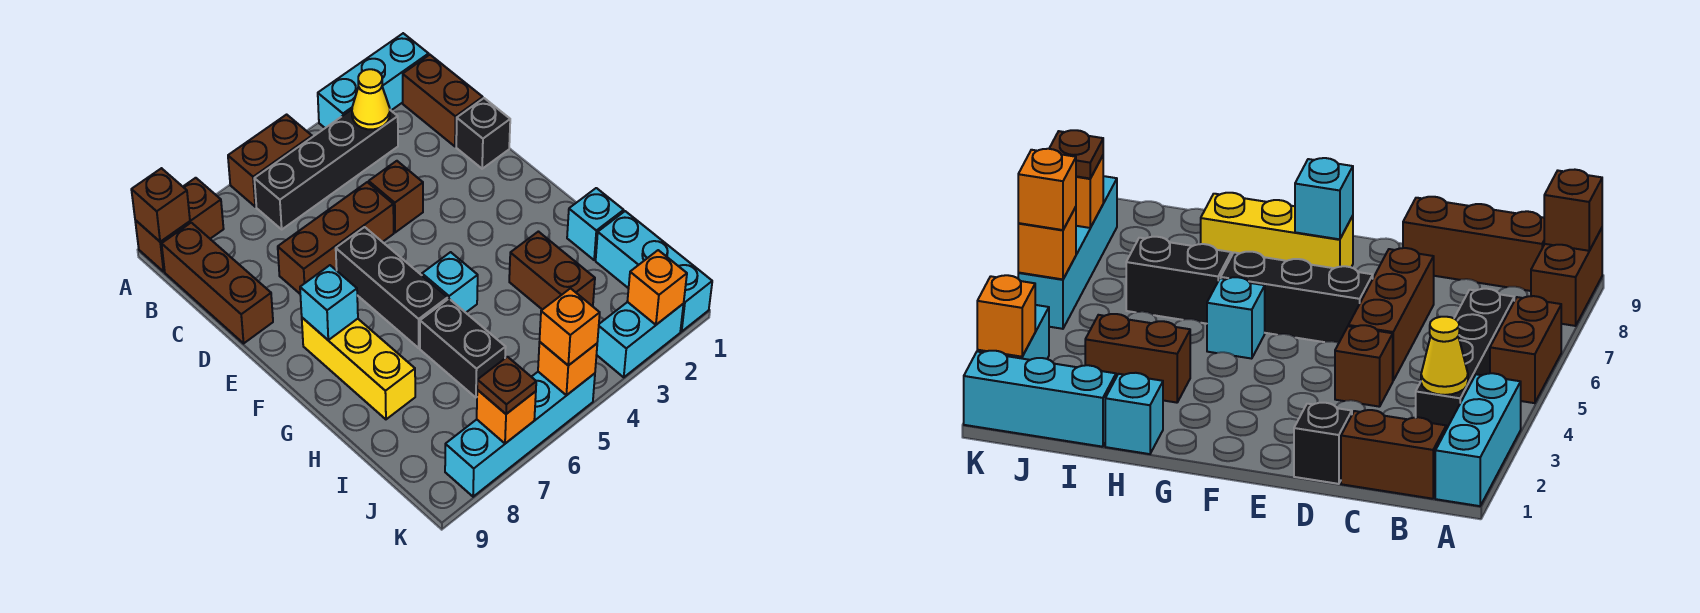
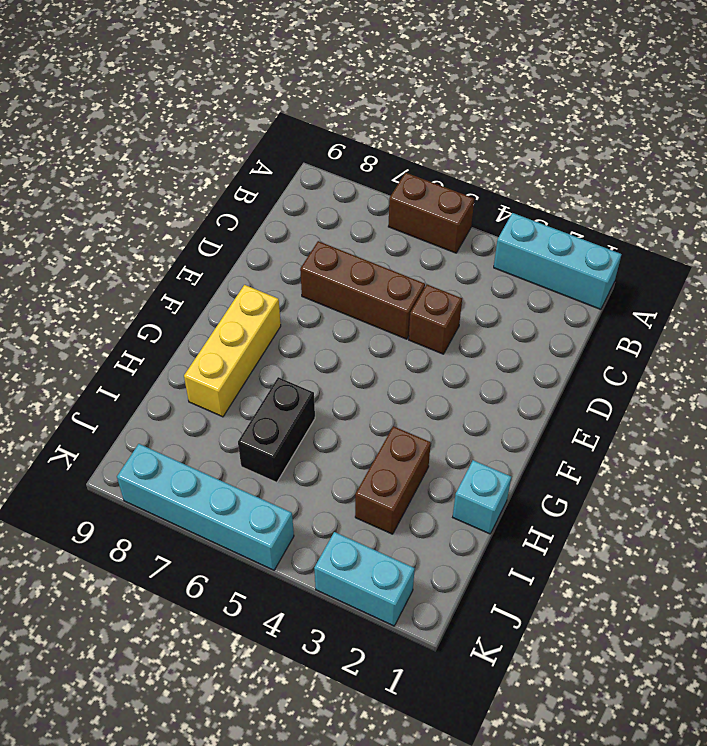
none -> brown brick A8:A9 level 1
none -> brown brick B1:C1 level 1
none -> black brick B3:B6 level 1

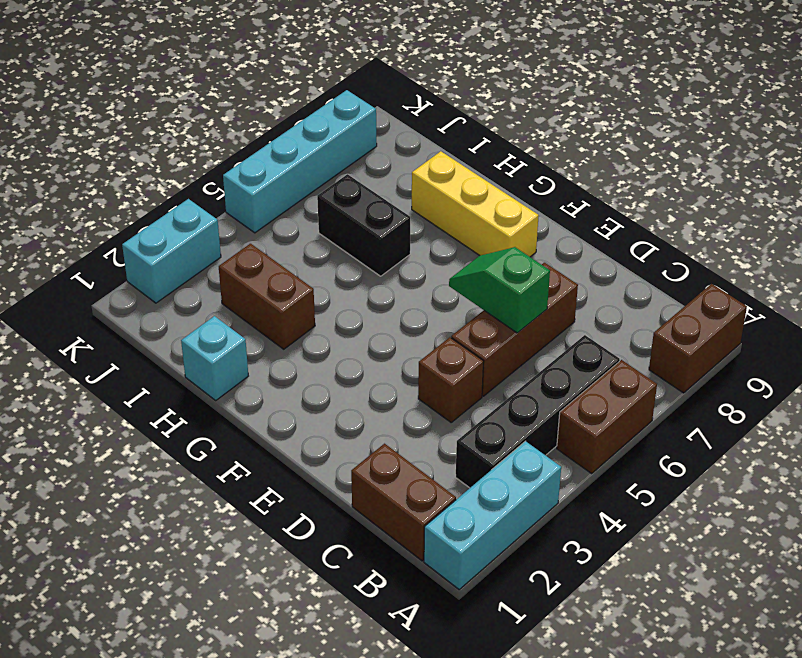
green slope D6:E6 level 2 top D -> none
none -> brown brick B9:D9 level 1
none -> black brick D1 level 1
none -> black brick E6:G6 level 1

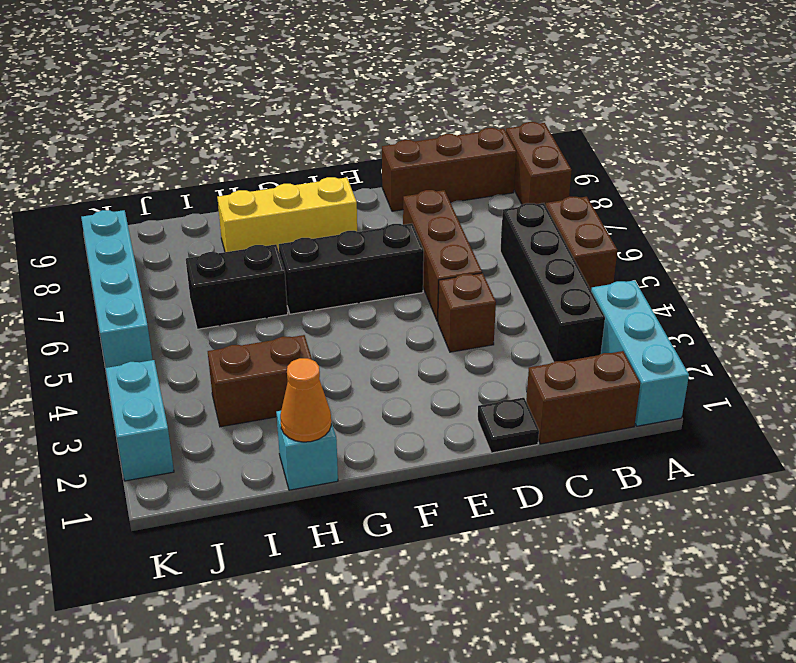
black plate D1 level 1 -> black brick D1 level 1
orange cone H1 level 2 -> none
none -> cyan brick G5 level 1
none -> cyan brick I1:K1 level 1
none -> brown brick A9 level 2

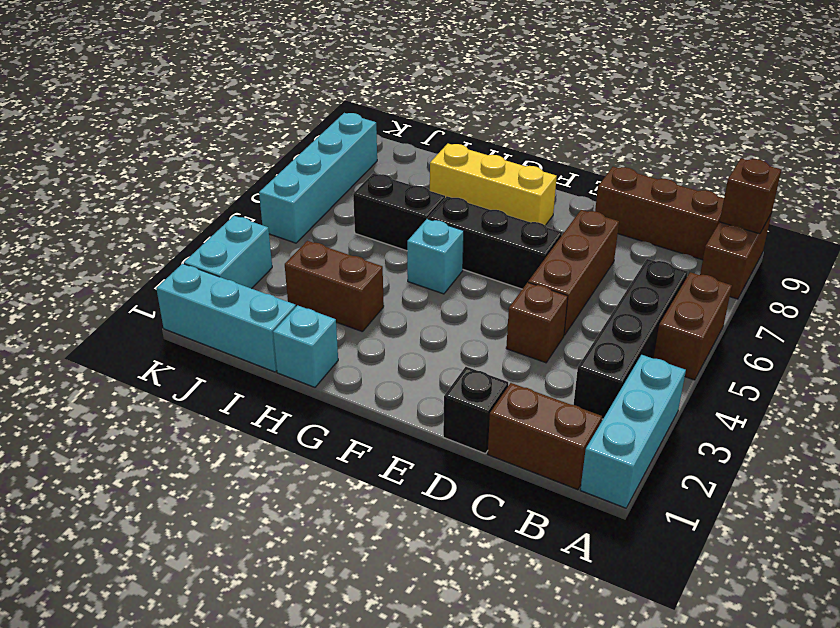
none -> yellow cone B3 level 2
none -> cyan brick F8 level 2
none -> orange brick K2 level 2

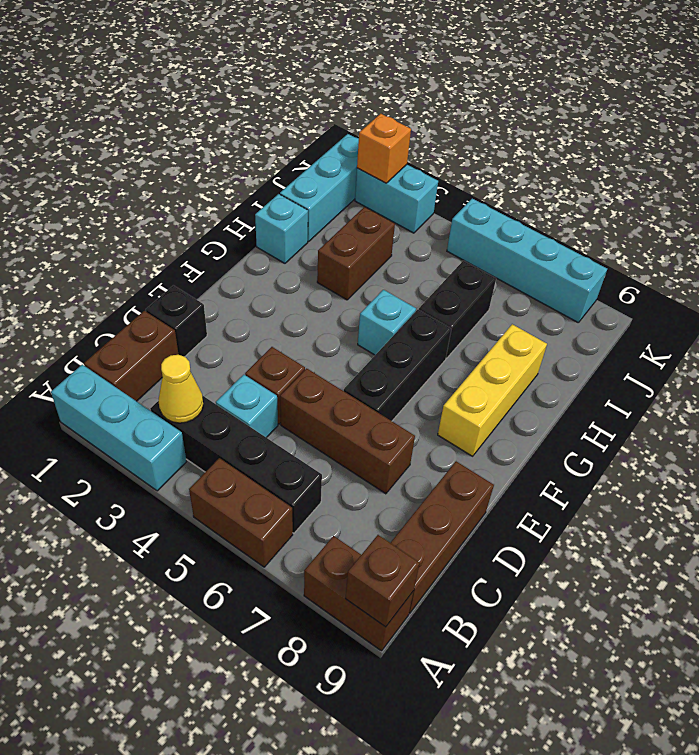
cyan brick C4 level 1 -> cyan brick F8 level 2
none -> orange brick K5 level 2
none -> orange brick K7 level 2
none -> orange brick K5 level 3

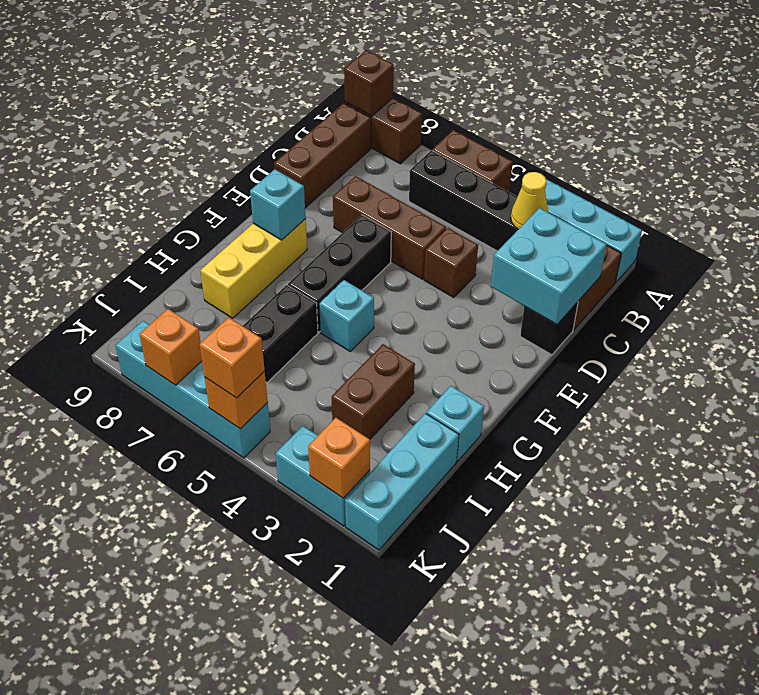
cyan brick C1:D2 level 2 -> none
none -> brown plate K7 level 3

